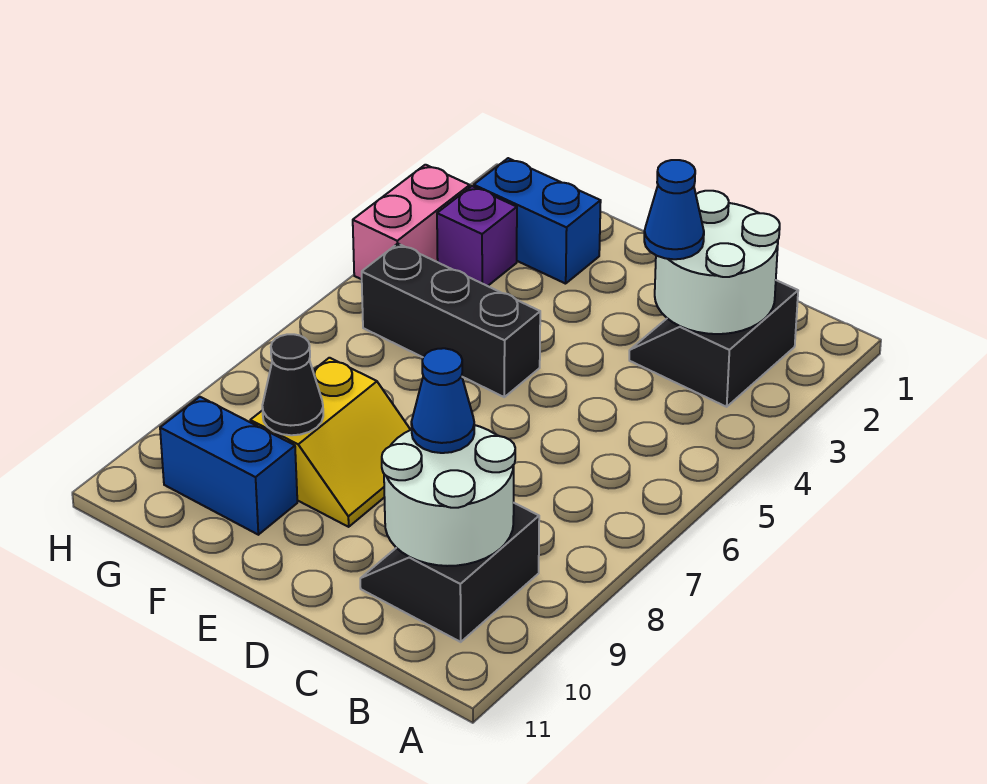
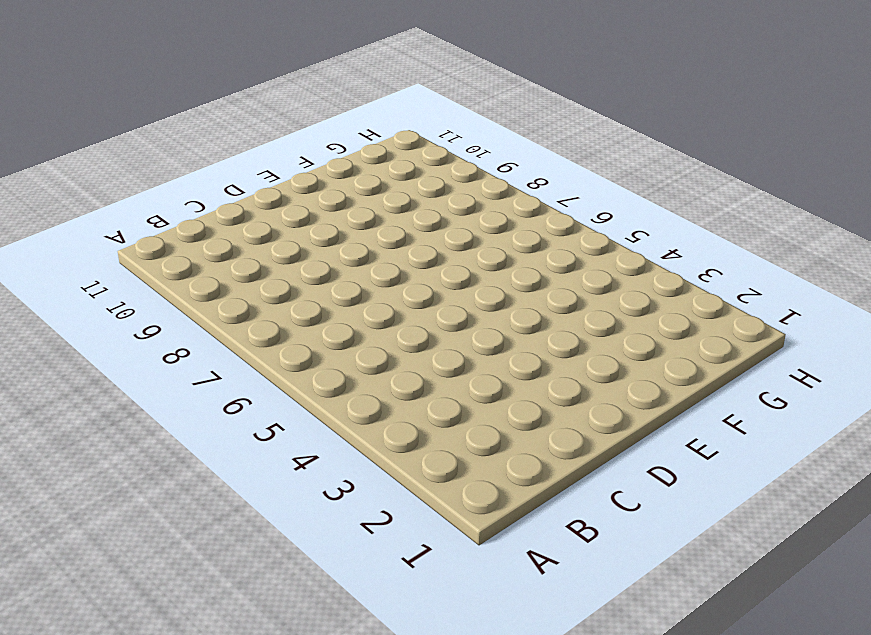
none -> black slope B2:C3 level 1 top B
none -> black slope B9:C10 level 1 top B
none -> black brick E5:G5 level 1

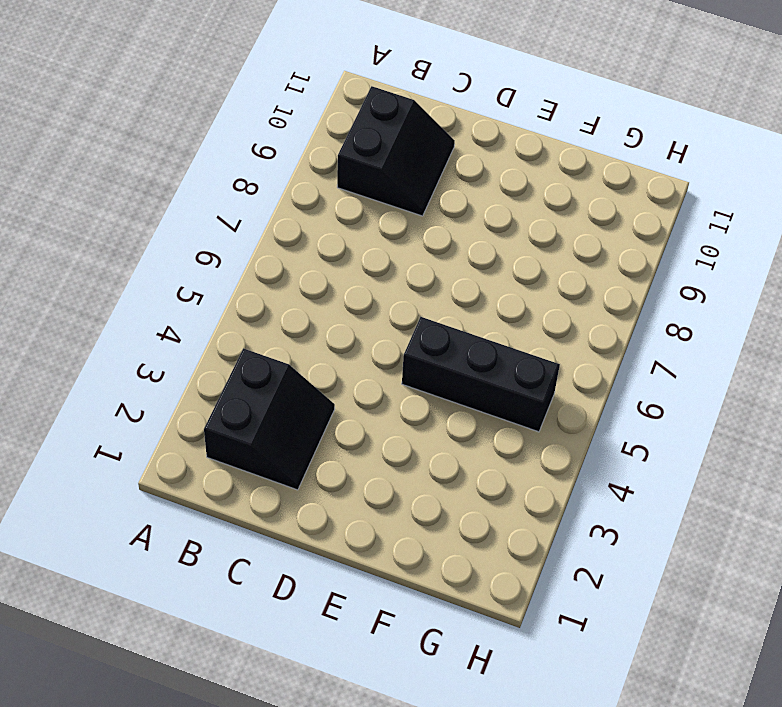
none -> yellow slope E8:F9 level 1 top F
none -> blue brick F2:G2 level 1
none -> blue brick F10:G10 level 1

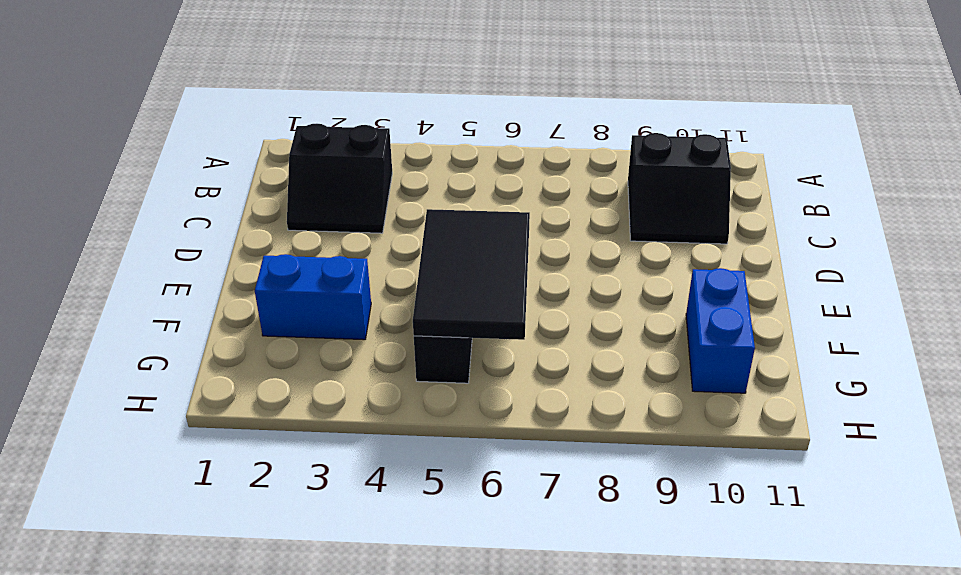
black tile E5:G6 level 2 -> none
blue brick F2:F3 level 1 -> blue brick F2:G2 level 1
none -> yellow slope E8:F9 level 1 top F
none -> purple brick G3 level 1
none -> pink brick H3:H4 level 1

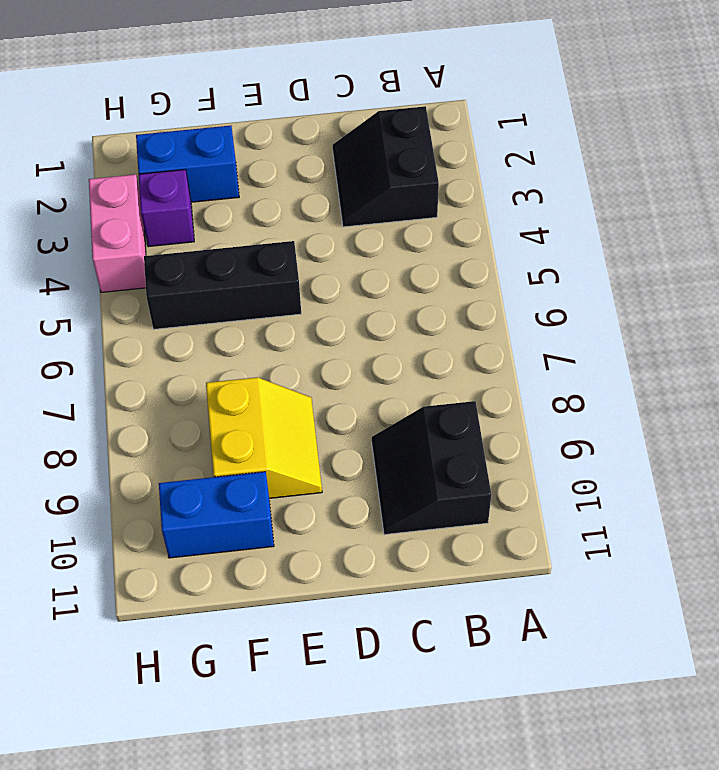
none -> white round brick B2:C3 level 2
none -> white round brick B9:C10 level 2
none -> black cone F9 level 2

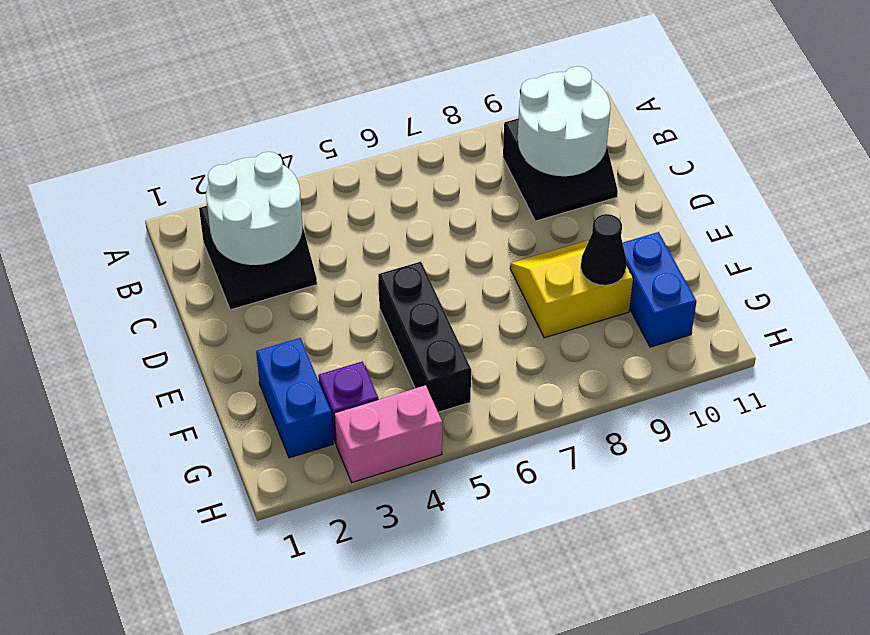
none -> blue cone C3 level 3
none -> blue cone C9 level 3

